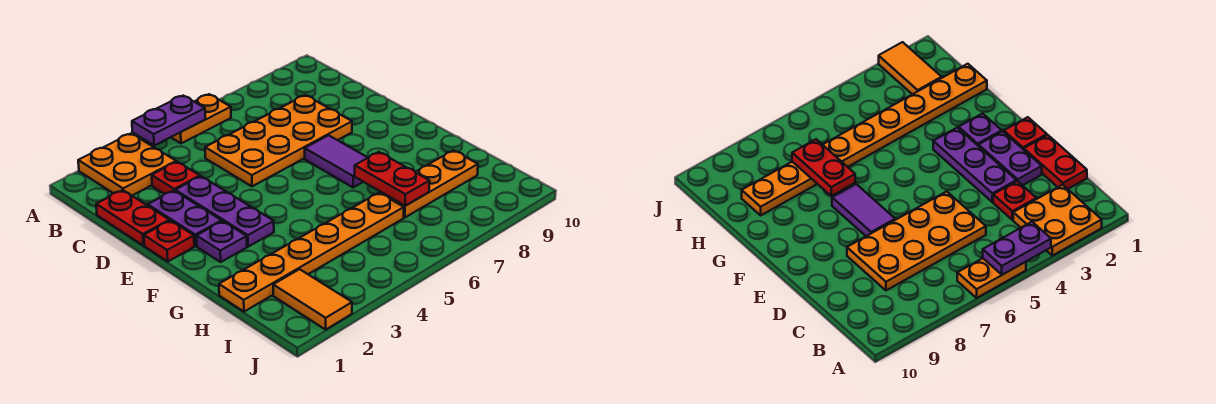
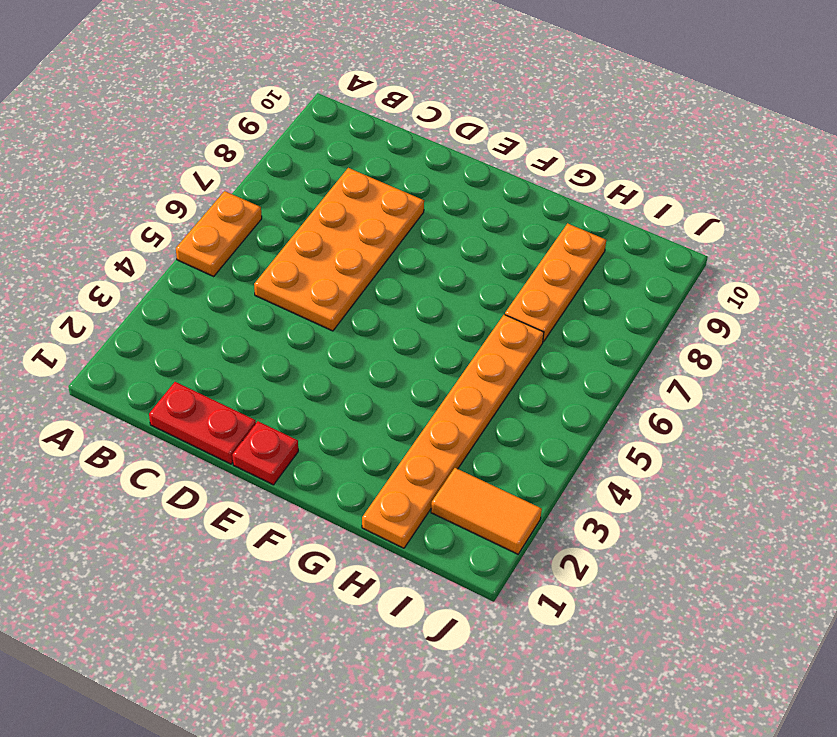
none -> orange plate A2:B3 level 1
none -> red plate C3 level 1
none -> purple plate D2:E2 level 1

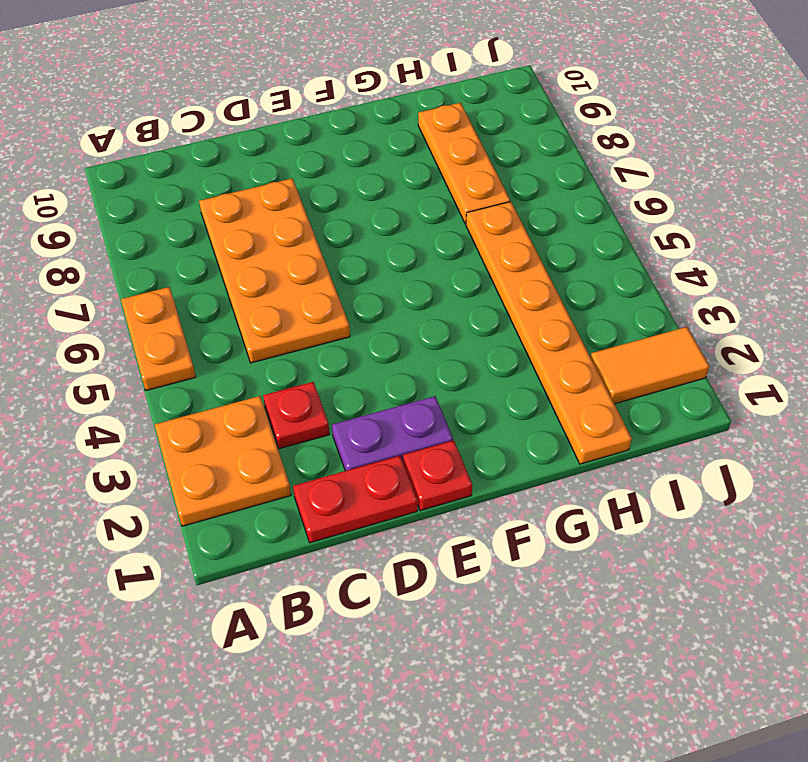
none -> purple plate D3:F3 level 1
none -> purple tile E7:F7 level 1
none -> purple plate F2 level 1

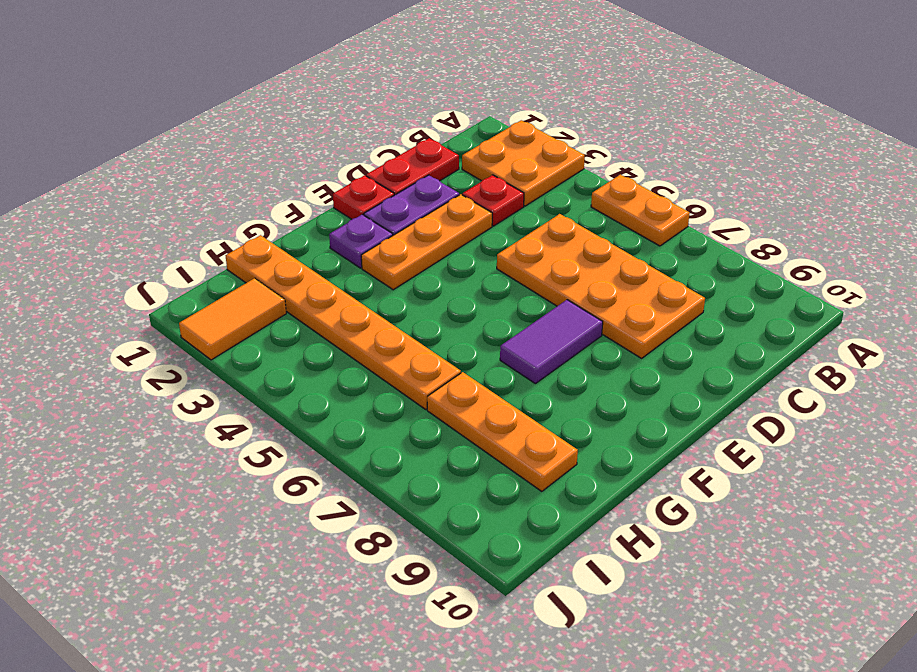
orange plate D3:F3 level 1 -> purple plate D3:F3 level 1
none -> purple plate A4:A5 level 2
none -> red plate G7:H7 level 2

